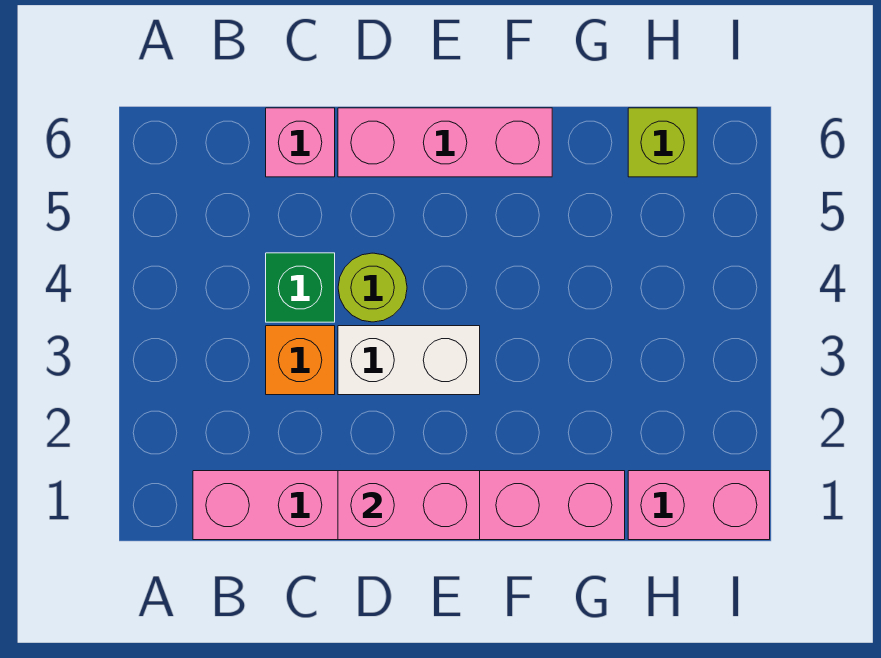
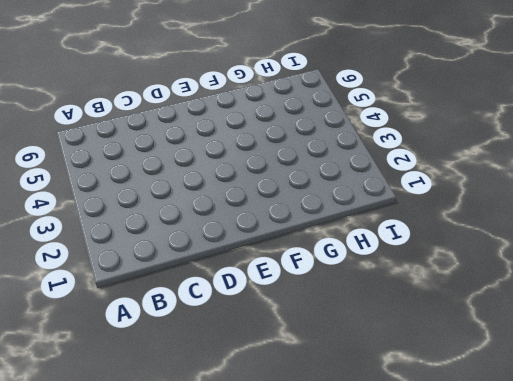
none -> pink brick B1:G1 level 1
none -> orange brick C3 level 1

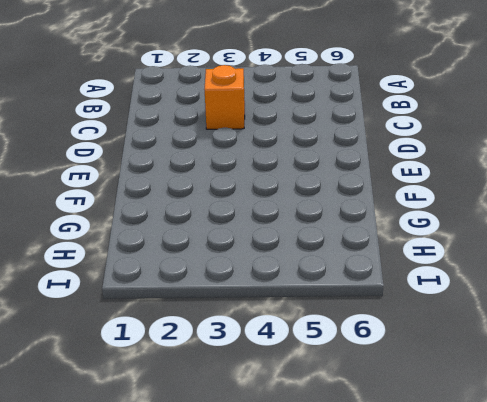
none -> pink brick B1:G1 level 1
none -> green brick C4 level 1

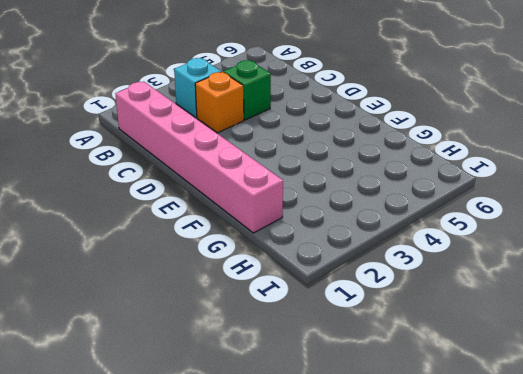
cyan brick B3 level 1 -> none
none -> pink brick C6 level 1
none -> white brick D3:E3 level 1

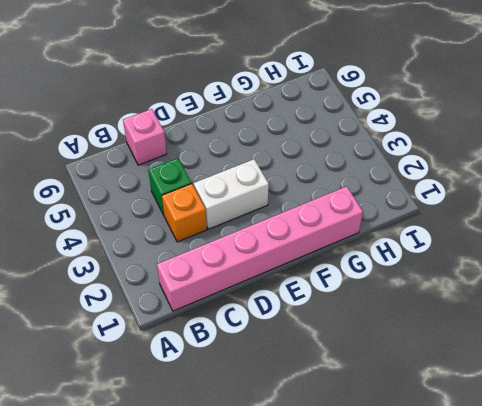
none -> lime round brick D4 level 1
none -> pink brick D6:F6 level 1

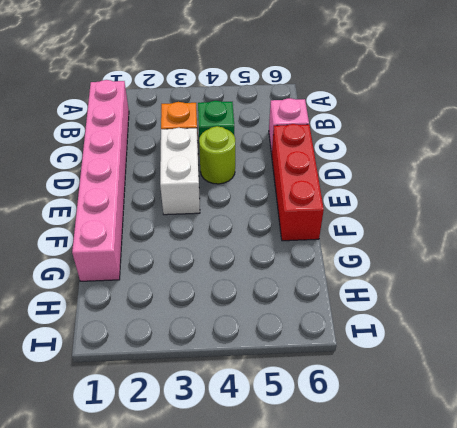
red brick D6:F6 level 1 -> pink brick D6:F6 level 1
none -> pink brick H1:I1 level 1
none -> lime brick H6 level 1

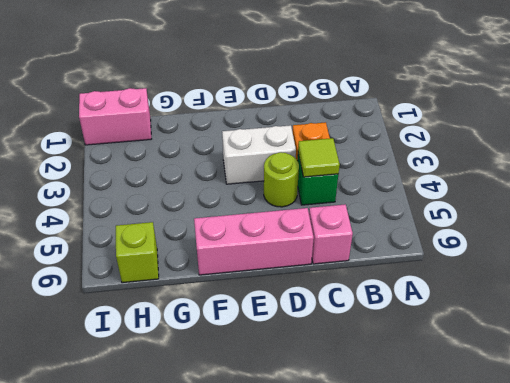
lime tile C4 level 2 -> none
none -> pink brick B1:G1 level 1
none -> pink brick D1:E1 level 2

